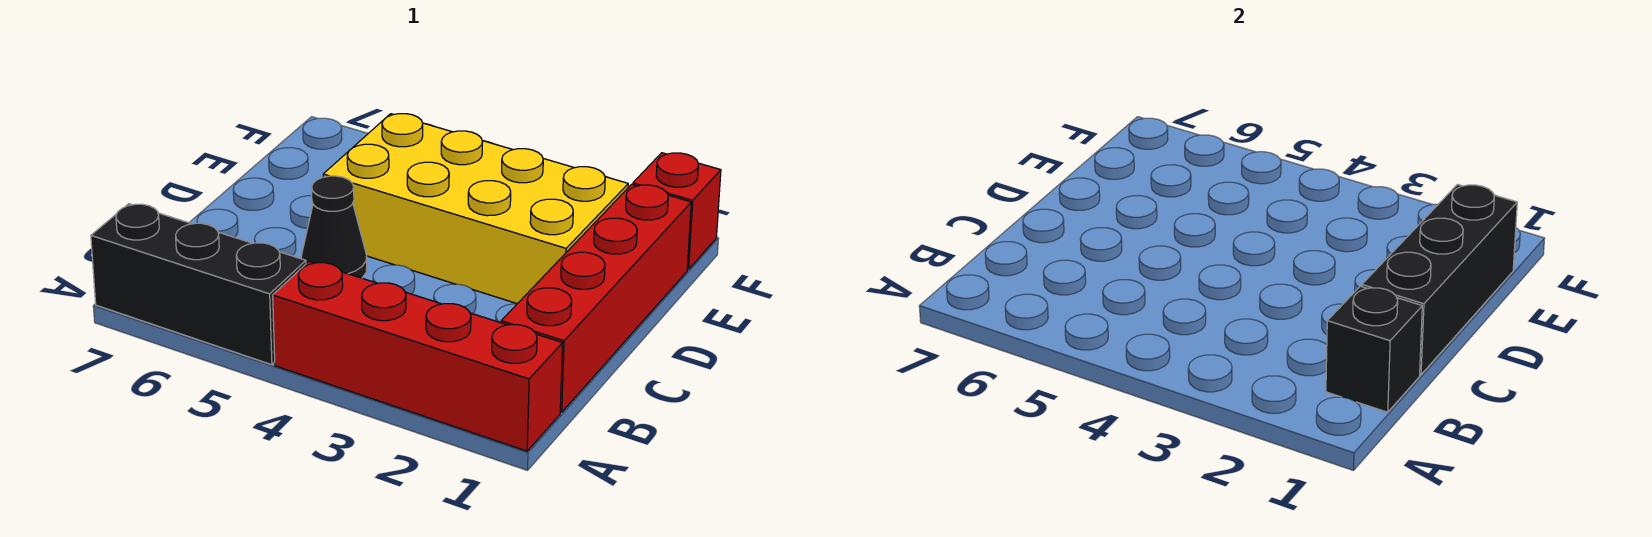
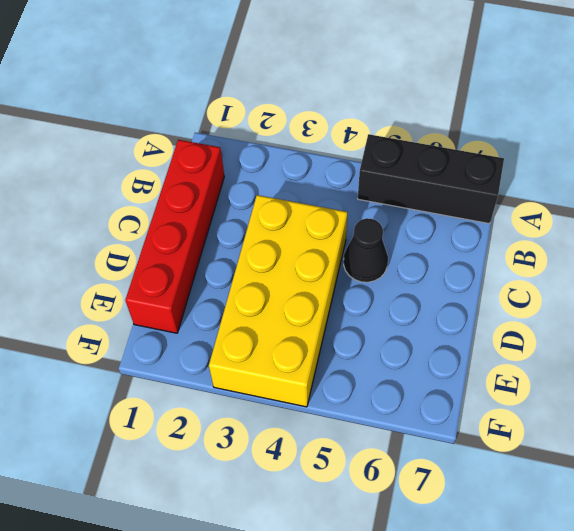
yellow brick C3:F4 level 1 -> yellow brick D2:E5 level 1
none -> red brick A1:A4 level 1
none -> red brick F1 level 1

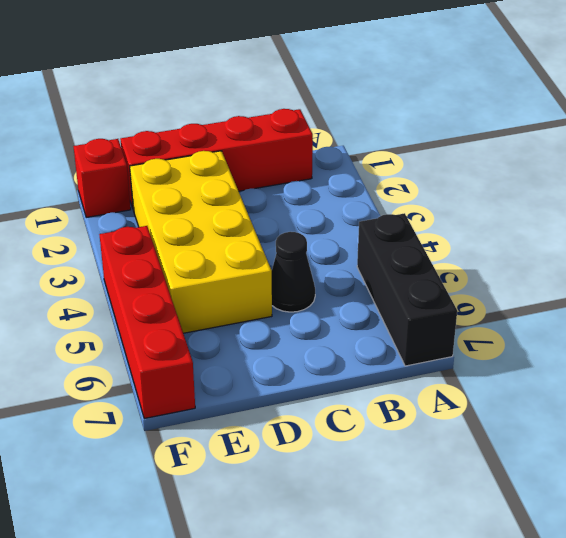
red brick F4:F7 level 1 -> red brick A1:A4 level 1
none -> black brick B1 level 2
none -> black brick C1:E1 level 2

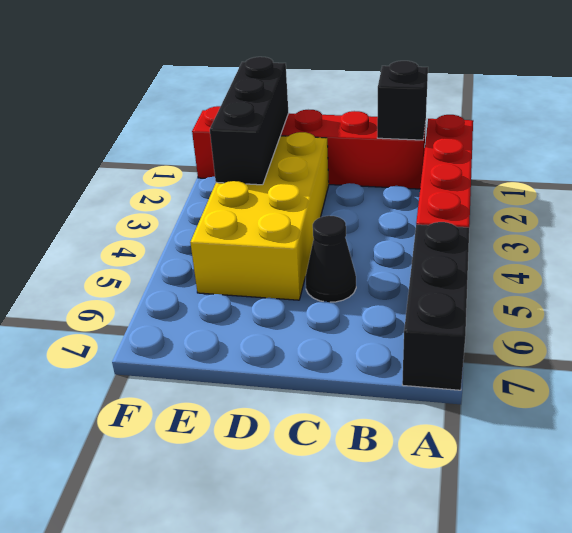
black brick E1:E3 level 2 -> black brick C1:E1 level 2

